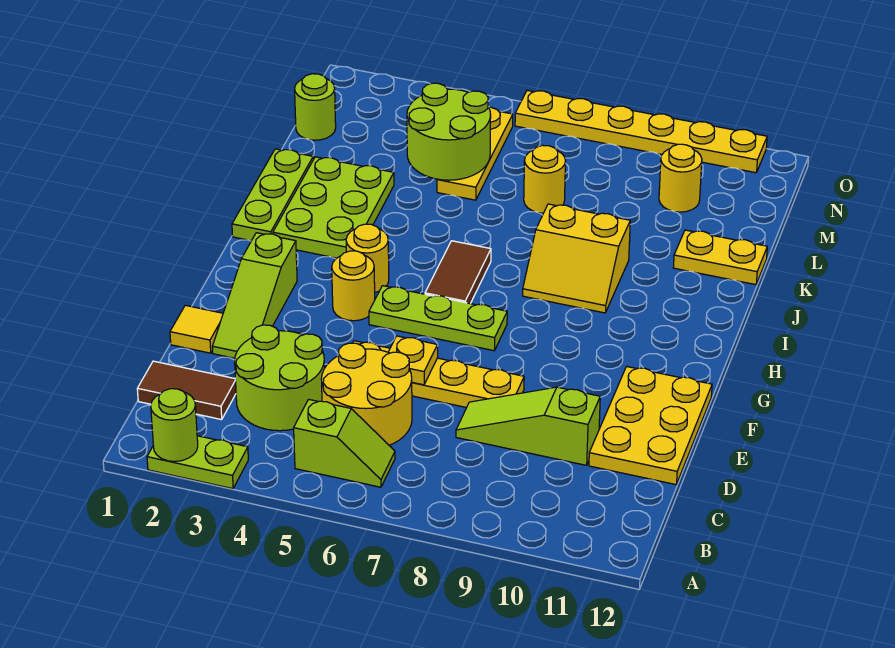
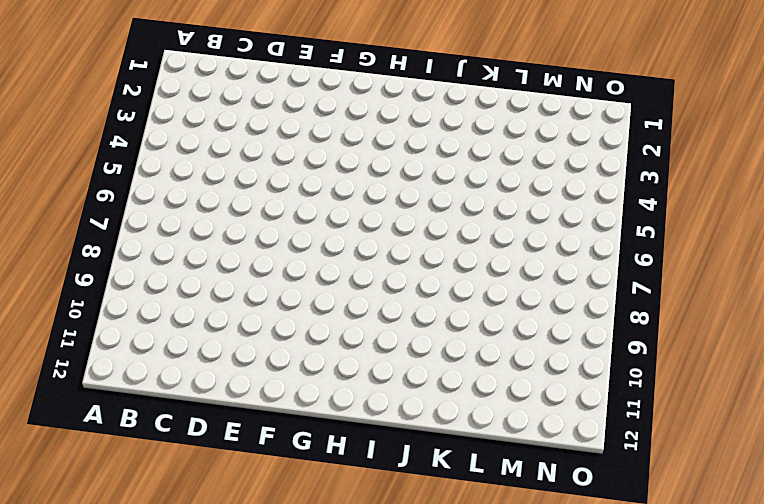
none -> lime plate A2:A3 level 1
none -> lime slope B5:B6 level 1 top 5
none -> brown tile C1:C2 level 1

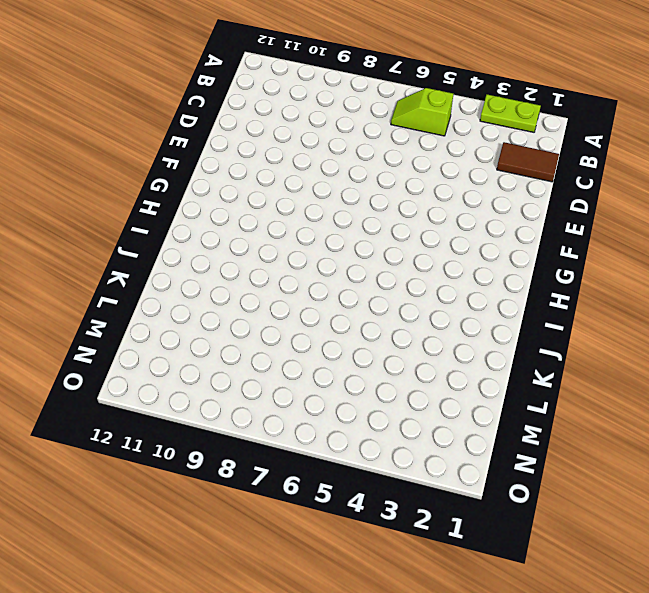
none -> lime round brick C3:D4 level 1
none -> yellow round brick C5:D6 level 1
none -> lime slope D8:D10 level 1 top 10

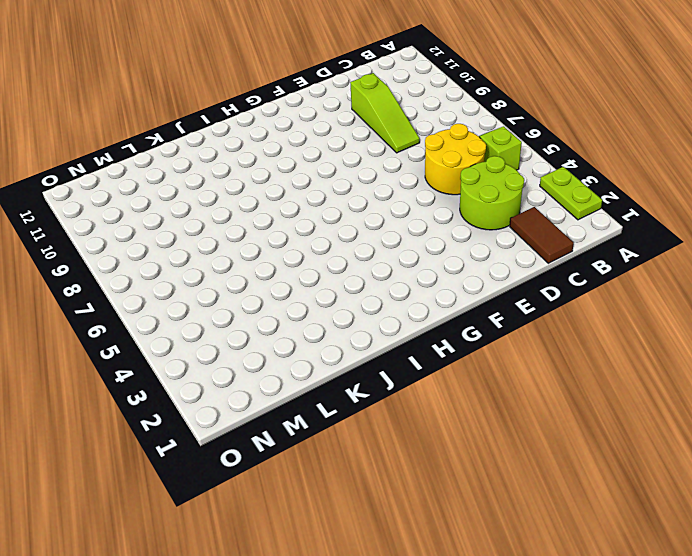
none -> yellow plate D11:F12 level 1
none -> yellow tile E1 level 1
none -> lime slope E2:G2 level 1 top G

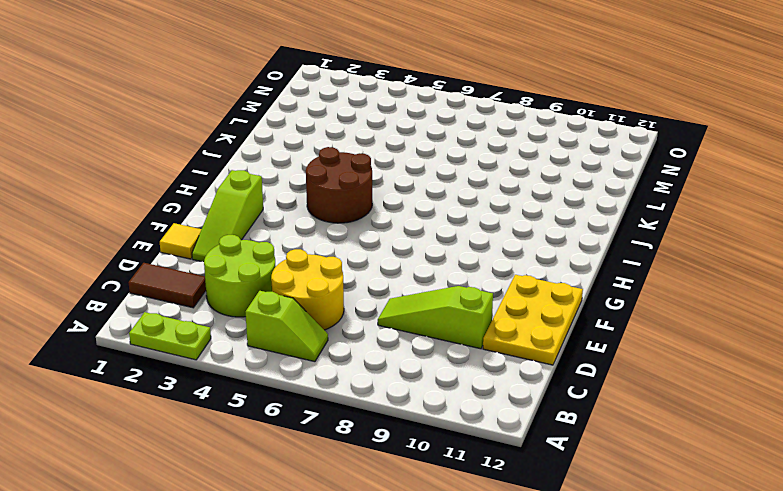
brown round brick H4:I5 level 1 -> yellow round brick H4 level 1
none -> yellow plate E5:E8 level 1
none -> yellow round brick G4 level 1
none -> lime plate G5:G7 level 1

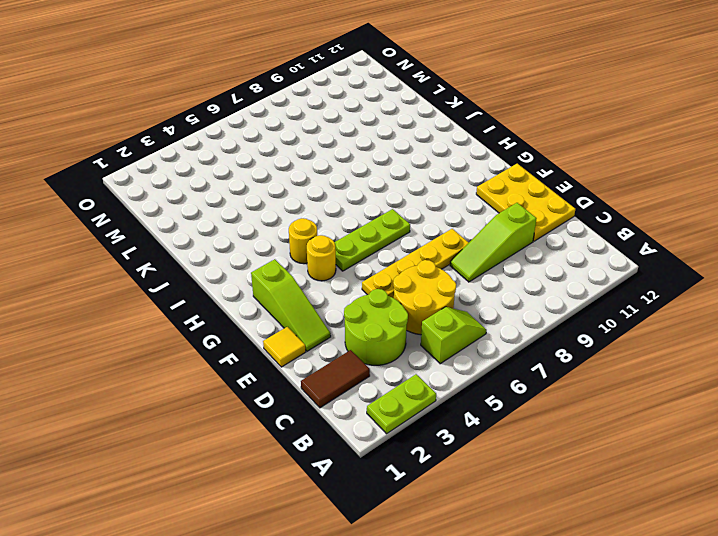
none -> brown tile H6:I6 level 1
none -> lime plate I1:K1 level 1
none -> lime plate I2:K3 level 1

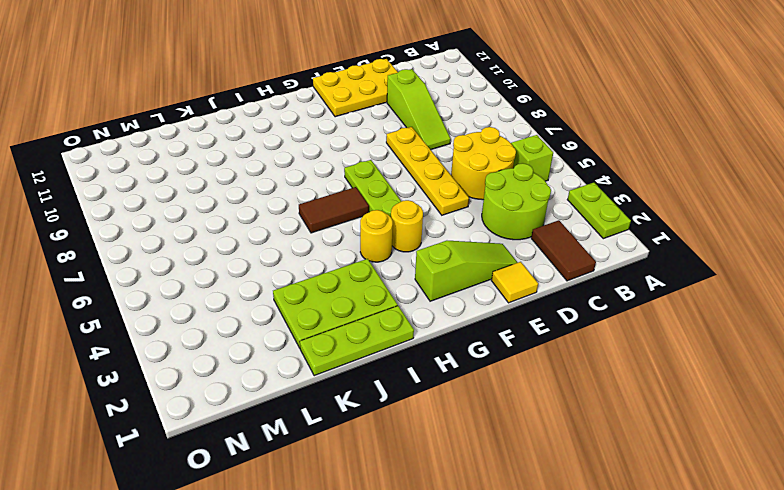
none -> yellow slope I8:J9 level 1 top J
none -> yellow plate K11:K12 level 1
none -> yellow plate L5:N5 level 1

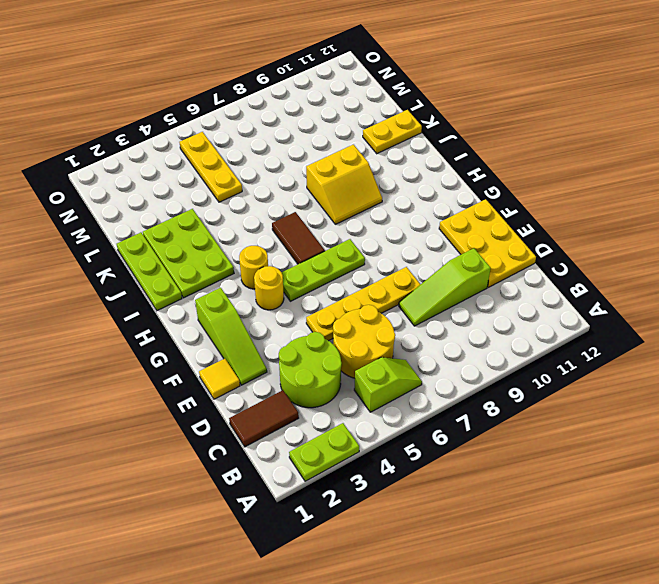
none -> yellow round brick L7 level 1
none -> lime round brick M1 level 1
none -> yellow round brick M10 level 1

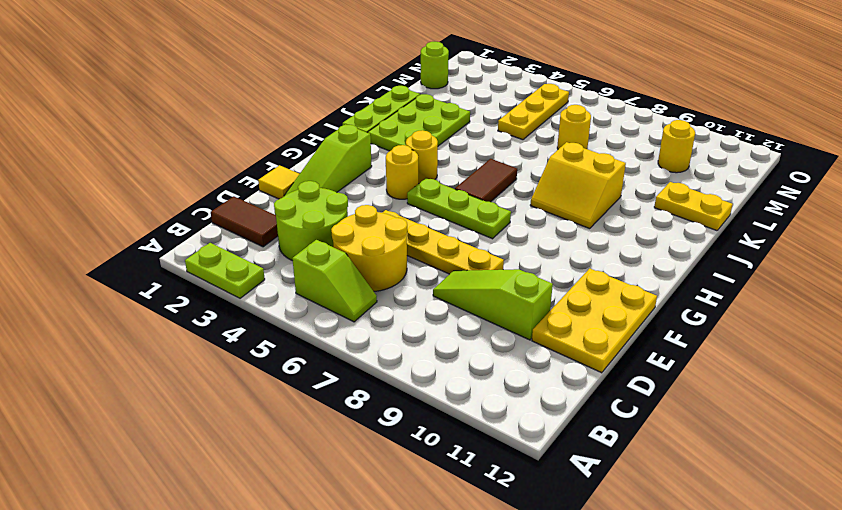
none -> yellow plate O6:O11 level 1
none -> lime round brick A2 level 2
none -> yellow plate E6 level 2

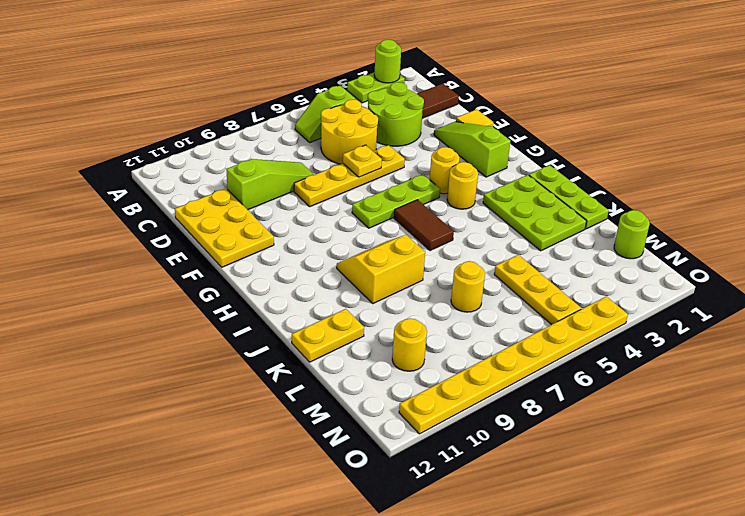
yellow plate O4:O11 level 1 -> yellow plate O6:O11 level 1
none -> lime round brick L4:M5 level 2

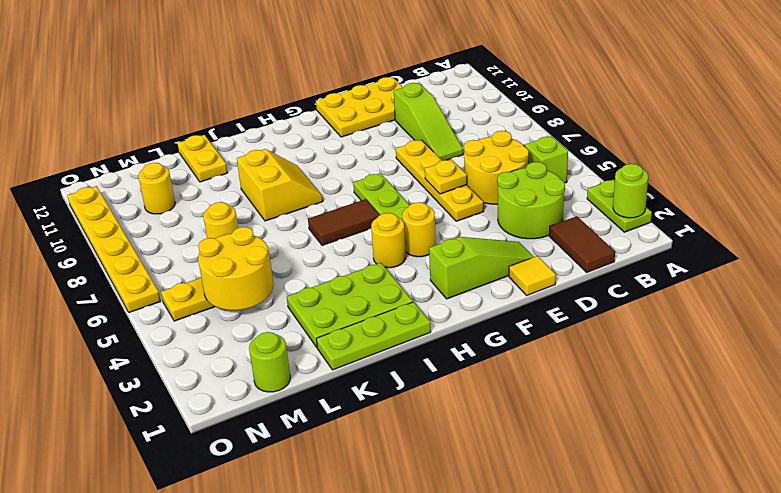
yellow round brick L4:M5 level 2 -> lime round brick L4:M5 level 2

